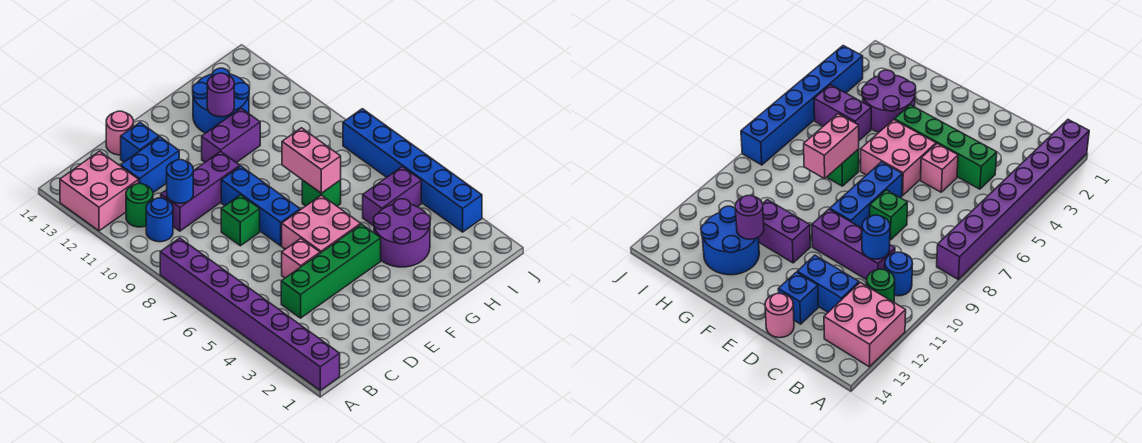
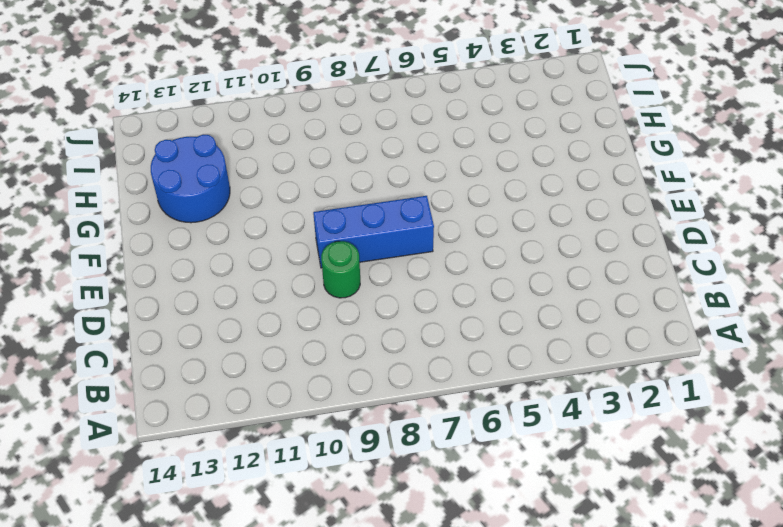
green round brick D9 level 1 -> green round brick B11 level 1
none -> purple brick A1:A8 level 1
none -> pink brick A12:B13 level 1
none -> blue round brick B10 level 1

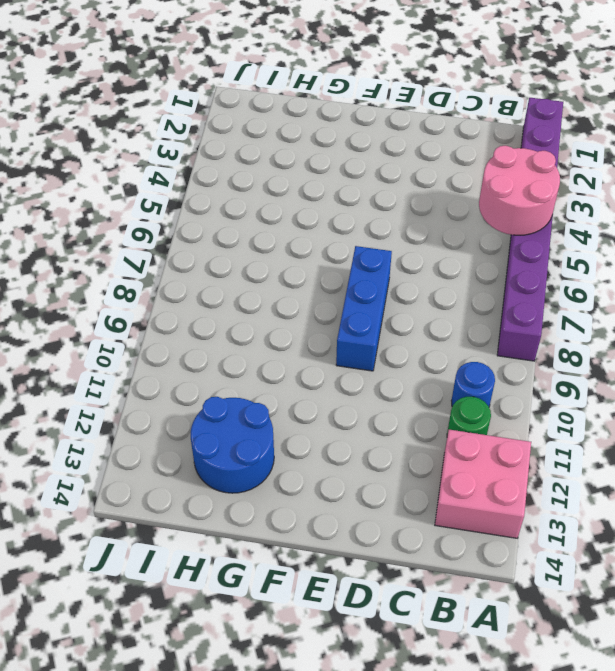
pink round brick A4:B5 level 2 -> none
none -> green brick C4:F4 level 1
none -> purple brick C10:E10 level 1
none -> blue brick C12:D12 level 1

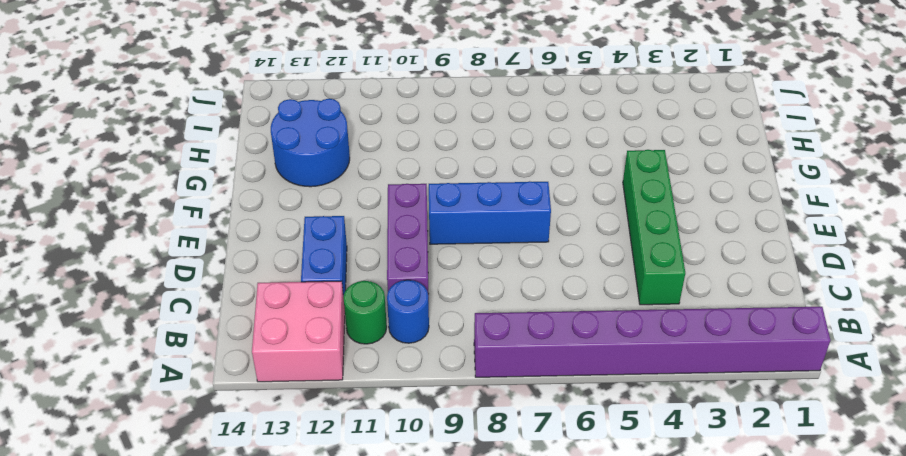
none -> pink brick D5 level 1
none -> green brick D8 level 1
none -> blue brick D13 level 1

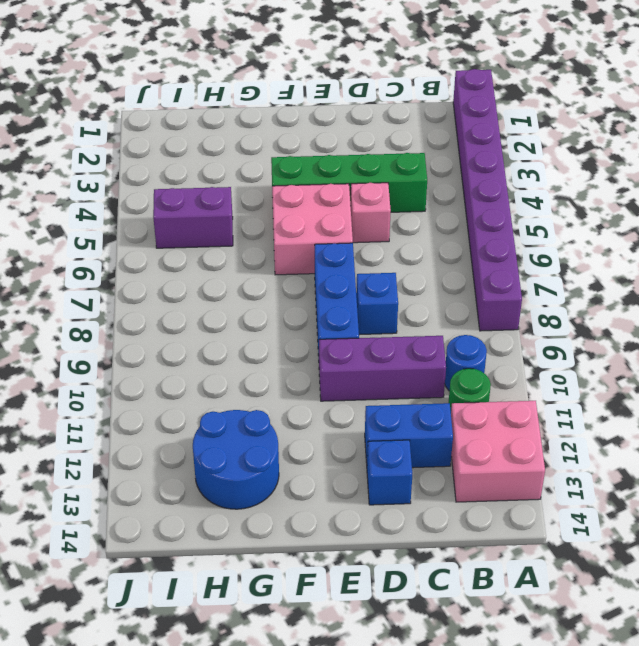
blue brick D8 level 1 -> green brick D8 level 1
none -> pink round brick D14 level 1
none -> purple brick F11:G11 level 1
none -> purple round brick G3:H4 level 1

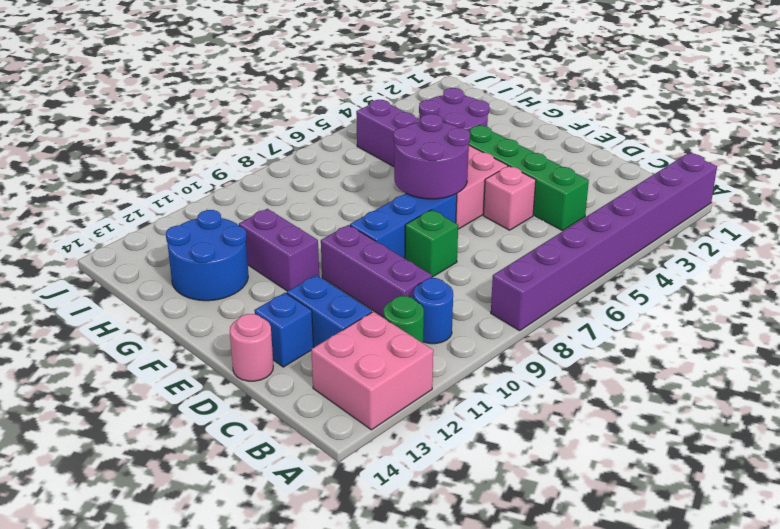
purple round brick E6:F7 level 2 -> none
none -> green brick G7 level 1
none -> blue brick J3:J8 level 1
none -> blue round brick C10 level 2

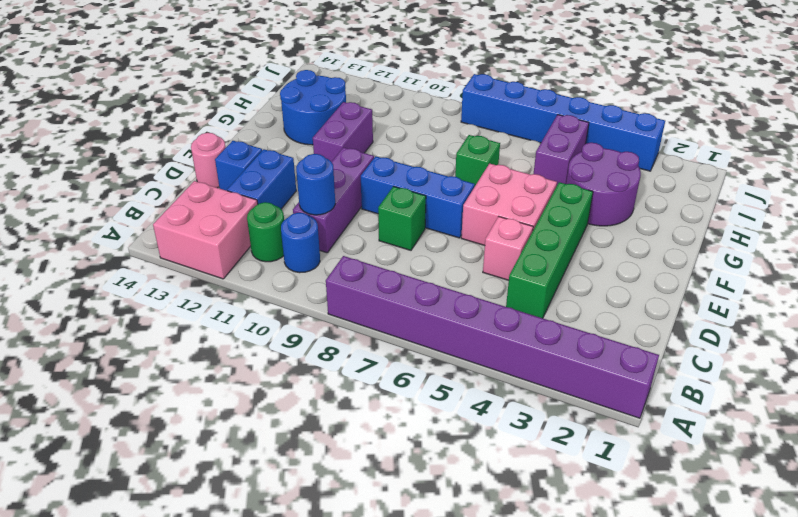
none -> pink brick G7:G8 level 2
none -> purple round brick G12 level 2

